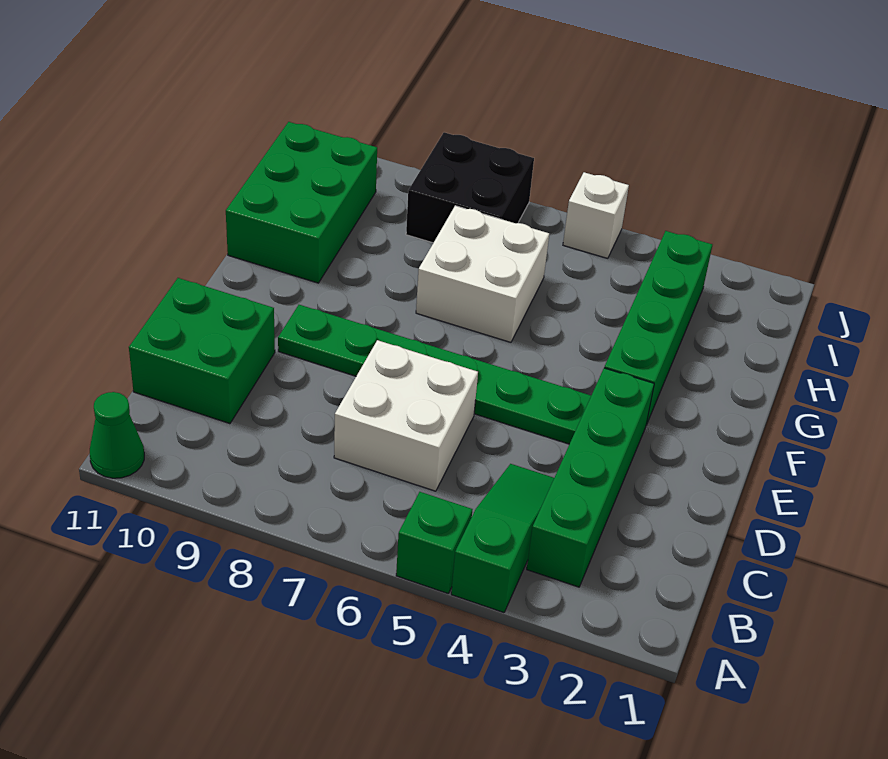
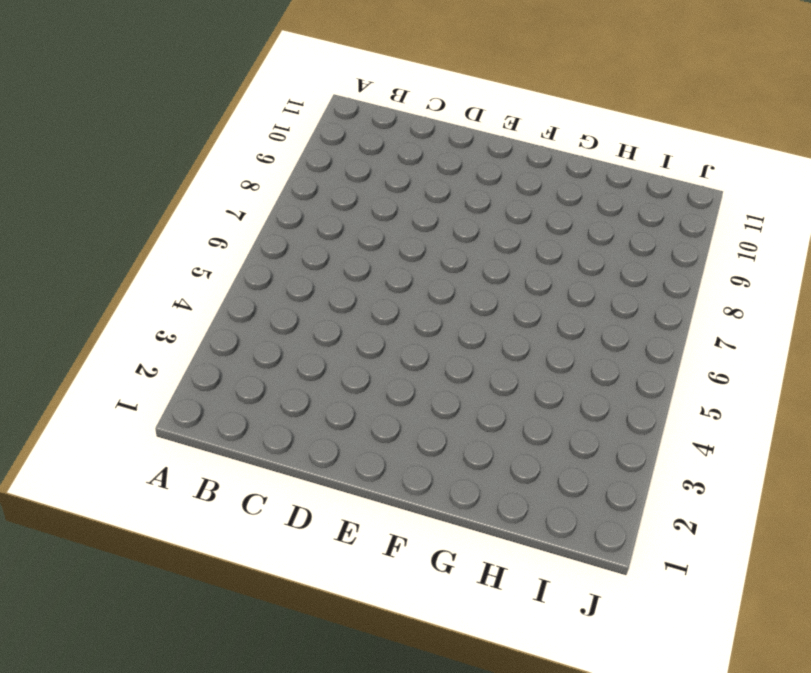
none -> green slope A4:C4 level 1 top A
none -> green brick A5 level 1
none -> green cone A11 level 1

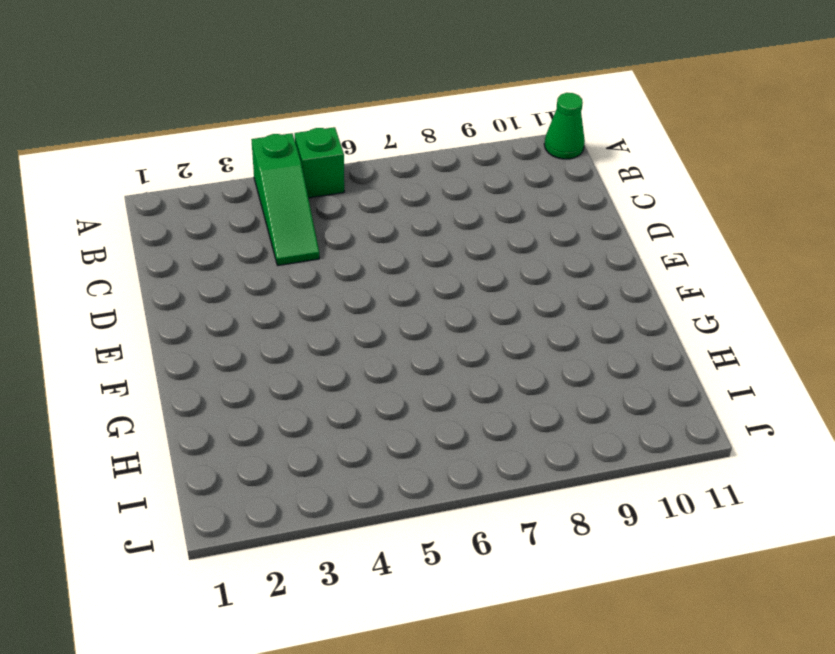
none -> green brick B3:E3 level 1
none -> white brick C6:D7 level 1
none -> green brick C10:D11 level 1

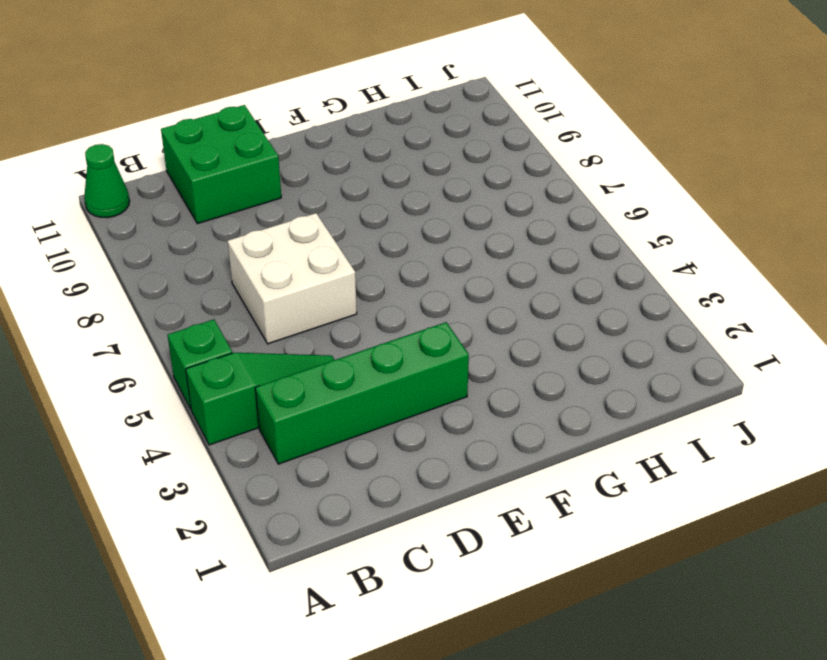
none -> green plate E4:E9 level 1
none -> green brick F3:I3 level 1
none -> white brick G6:H7 level 1

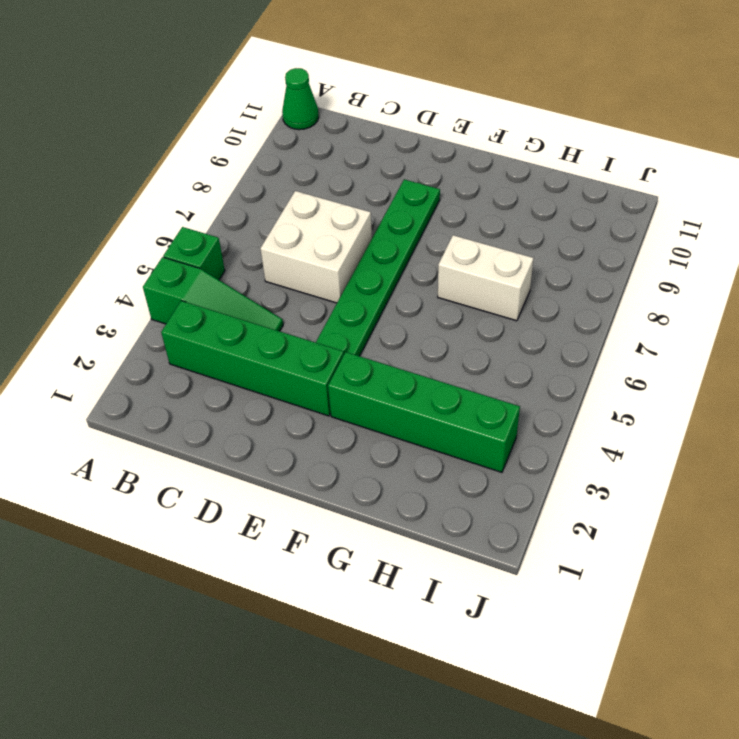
white brick G7:H7 level 1 -> white brick G6:H7 level 1
none -> green brick C10:D11 level 1
none -> green brick G10:I11 level 1
none -> black brick I7:J8 level 1

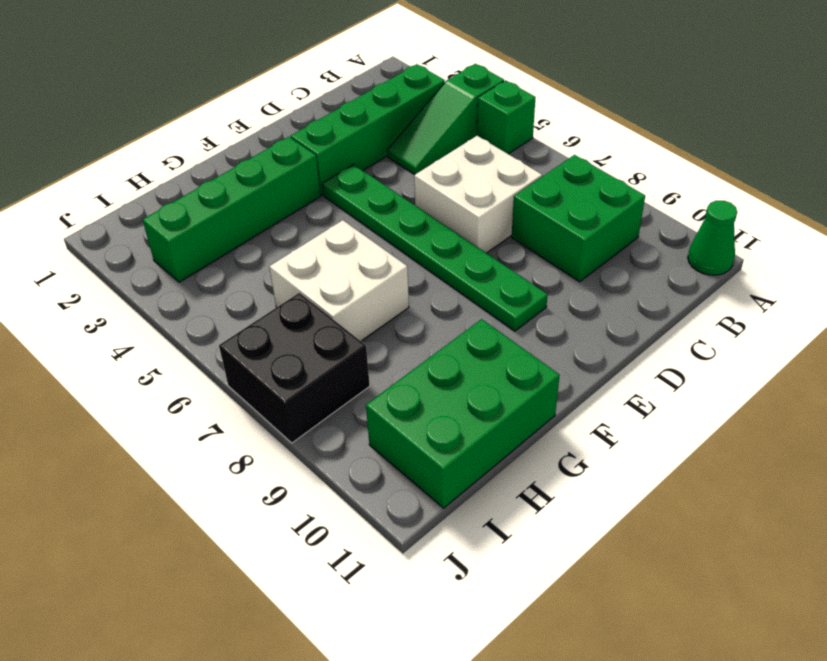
green brick B8:C9 level 1 -> green brick C10:D11 level 1
none -> white brick J5 level 1

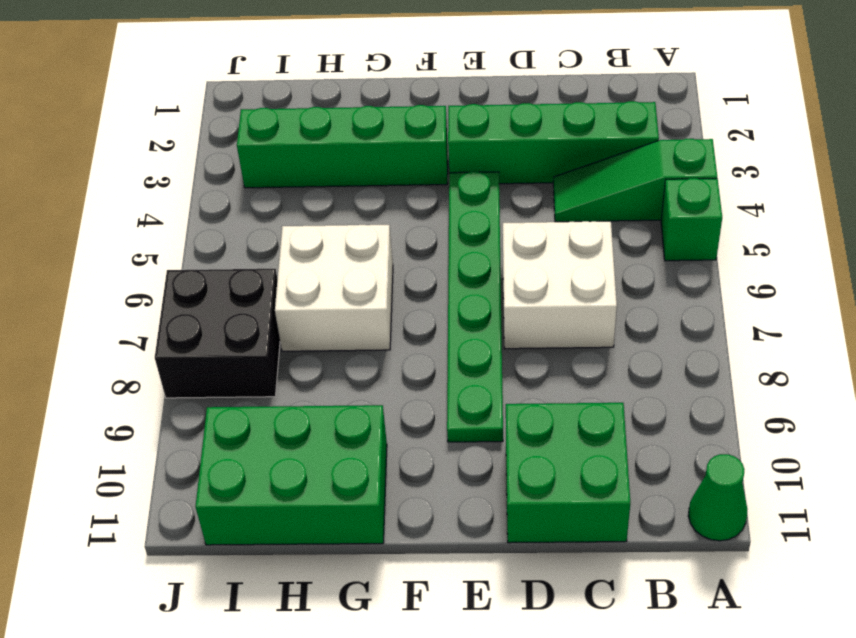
none -> white brick J5 level 1

